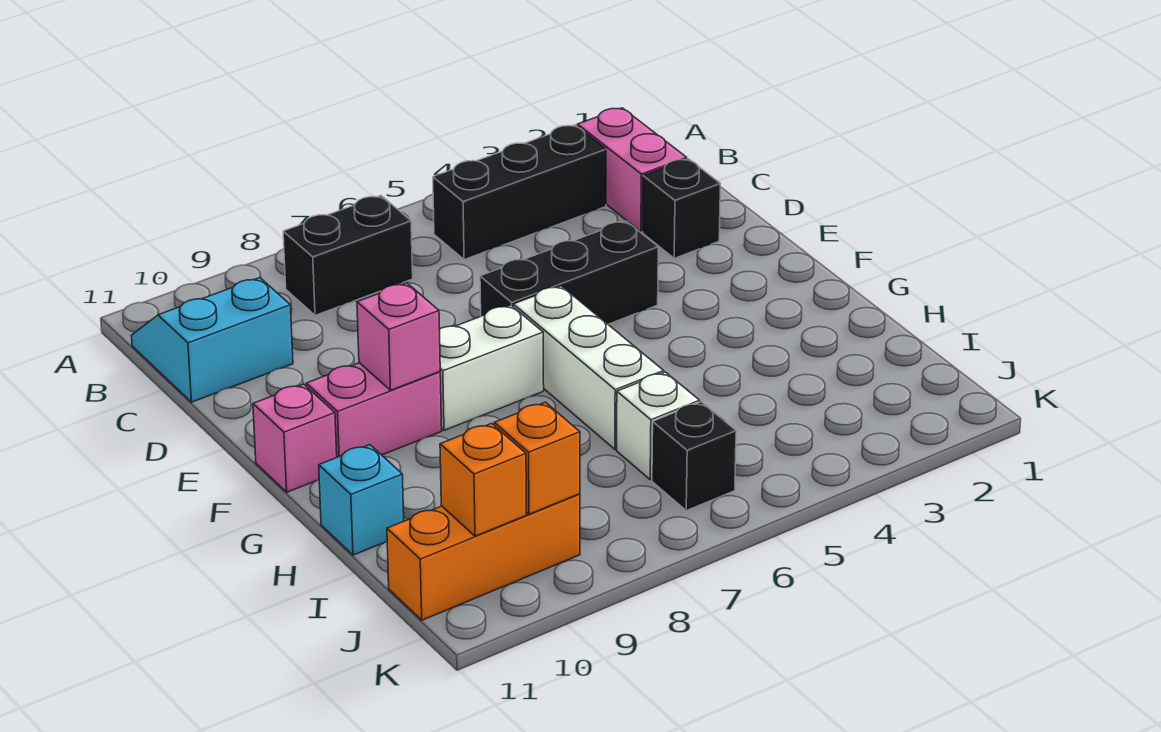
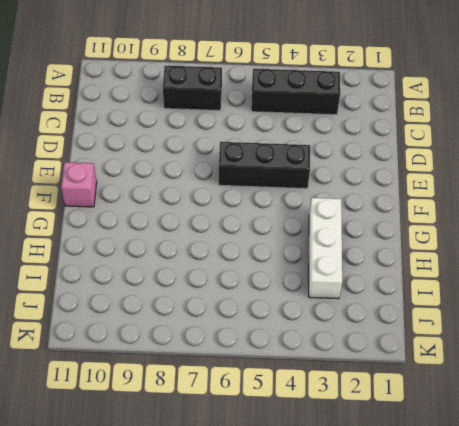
white brick G3:I3 level 1 -> white brick F6:H6 level 1
none -> pink brick B2:C2 level 1
none -> cyan slope B10:C11 level 1 top C
none -> black brick D2 level 1

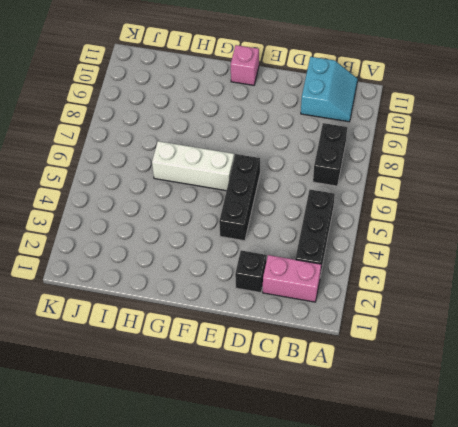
none -> white brick F7:F8 level 1
none -> pink brick F9:F10 level 1
none -> cyan brick H11 level 1

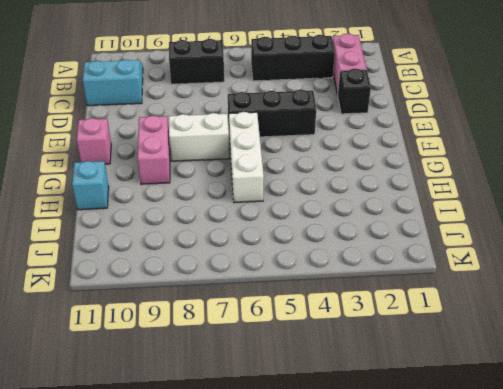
pink brick F9:G9 level 1 -> pink brick F9:F10 level 1
none -> white brick I6 level 1
none -> black brick J6 level 1
none -> orange brick J9:J11 level 1

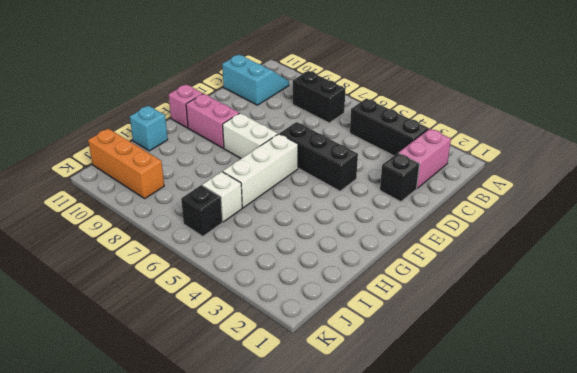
none -> pink brick F9 level 2
none -> orange brick J9 level 2
none -> orange brick J10 level 2

